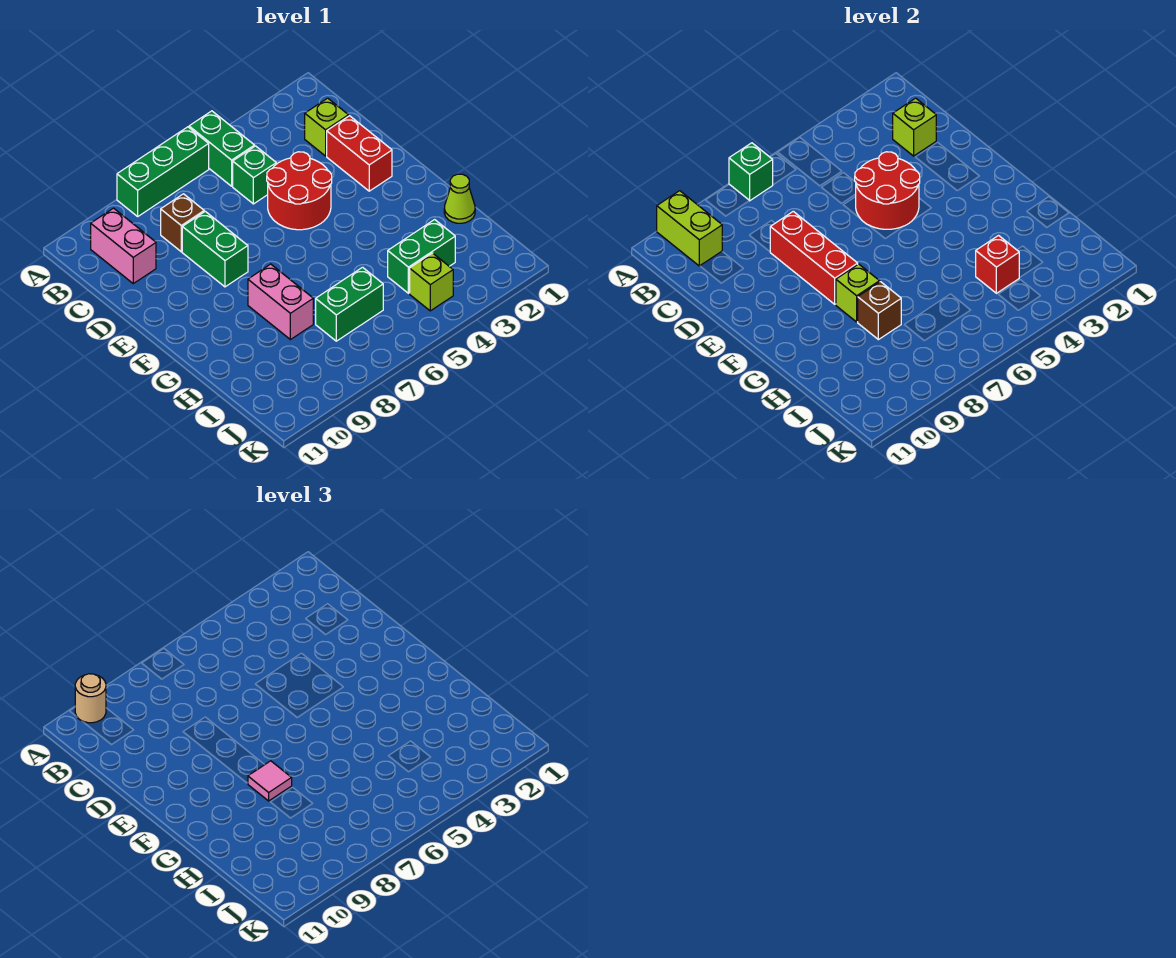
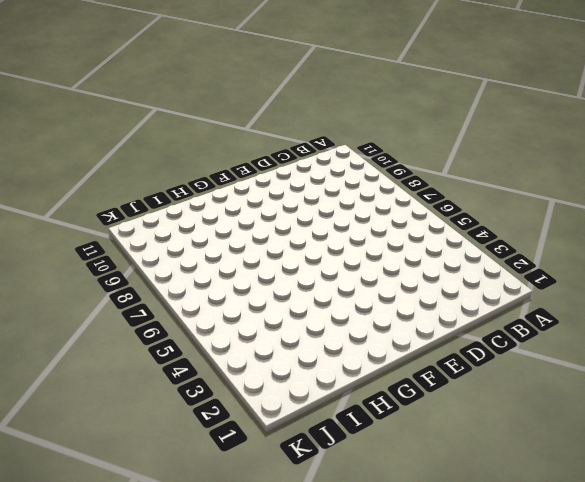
none -> green brick A5:B5 level 1
none -> green brick A6:A8 level 1
none -> pink brick B10:C10 level 1

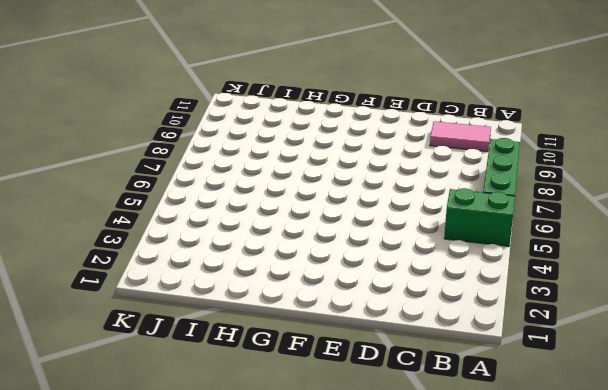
pink tile B10:C10 level 1 -> pink brick B10:C10 level 1
none -> lime brick C2 level 1
none -> green brick C5 level 1
none -> brown brick C8 level 1

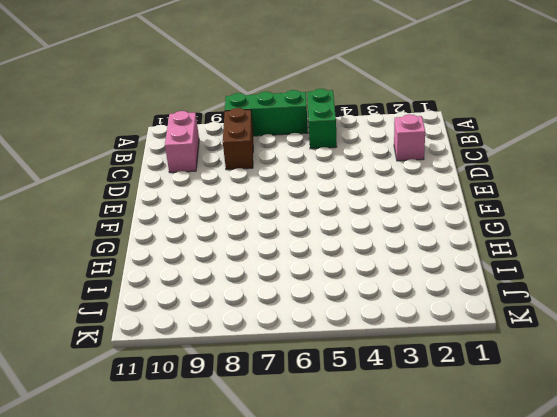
brown brick B8:C8 level 1 -> brown brick C8 level 1
pink brick C2 level 1 -> lime brick C2 level 1
none -> green brick C5 level 1
none -> red brick D2:E2 level 1
none -> red round brick D4:E5 level 1

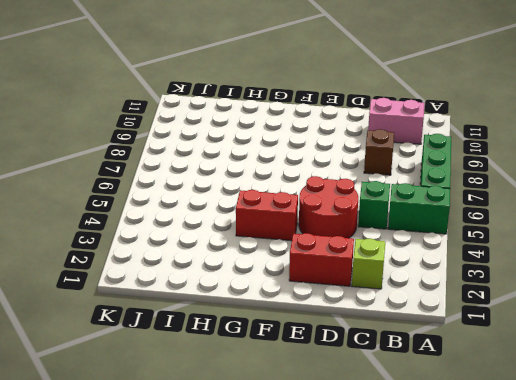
red brick F4:G4 level 1 -> none
none -> green brick D8:E8 level 1
none -> pink brick G8:H8 level 1
none -> lime cone H1 level 1

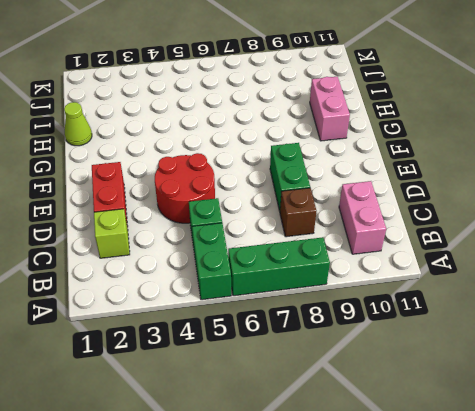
pink brick G10:H10 level 1 -> pink brick G8:H8 level 1
none -> green brick I3:I4 level 1
none -> green brick I6:I7 level 1
none -> lime brick J4 level 1

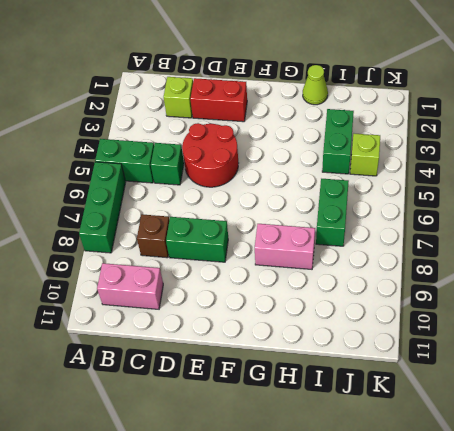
none -> green brick A7 level 2
none -> lime brick A10:B10 level 2
none -> lime brick C2 level 2

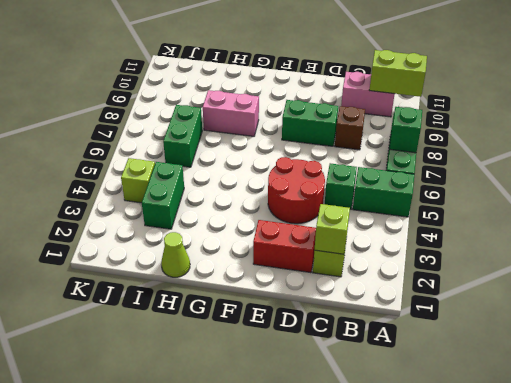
none -> red round brick D4:E5 level 2
none -> red brick D8:F8 level 2
none -> lime brick G8 level 2

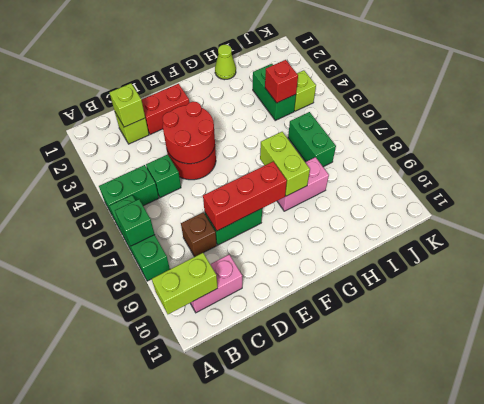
lime brick G7:G8 level 2 -> lime brick G8 level 2
none -> brown brick H8 level 2
none -> tan round brick A10 level 3
none -> pink tile G8 level 3

